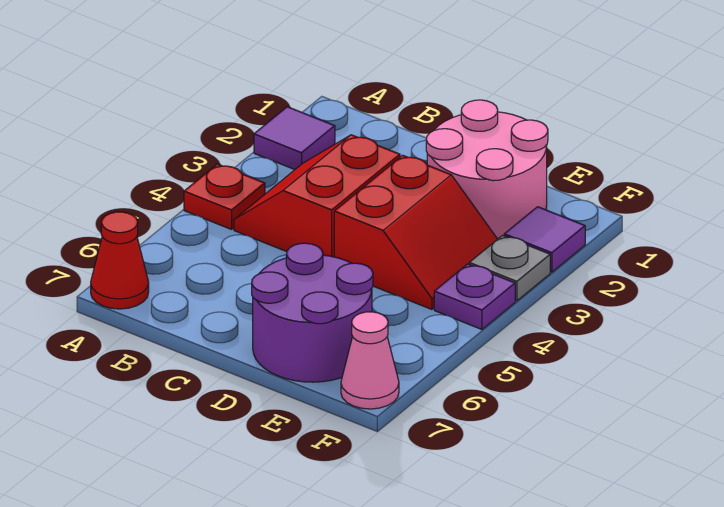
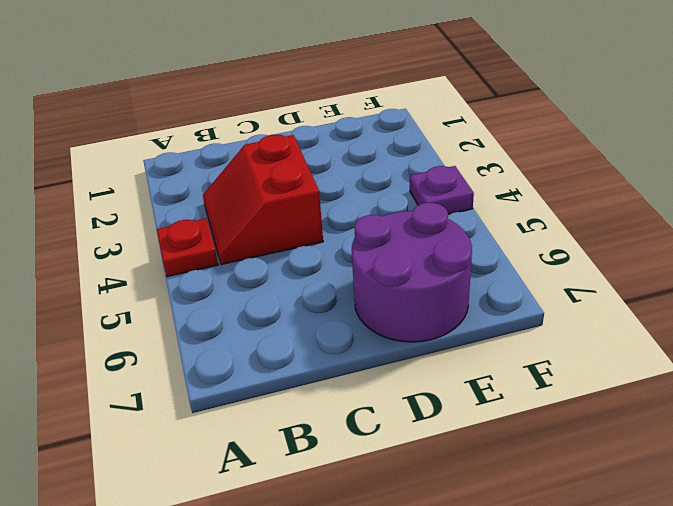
none -> purple tile A2 level 1
none -> red cone A7 level 1

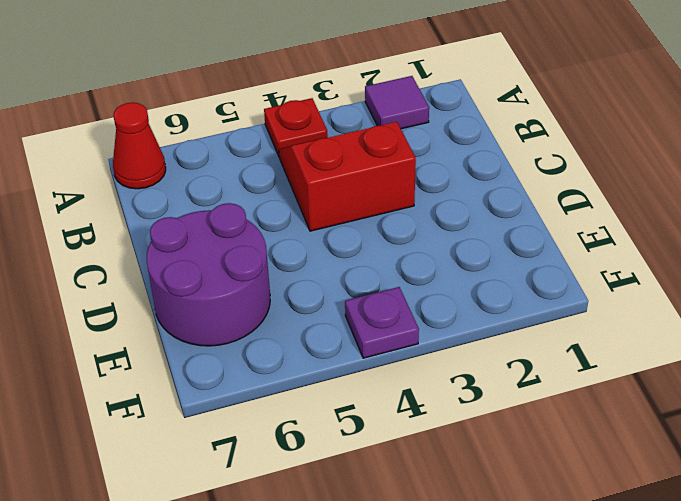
none -> pink round brick D1:E2 level 1
none -> red slope D3:E4 level 1 top D

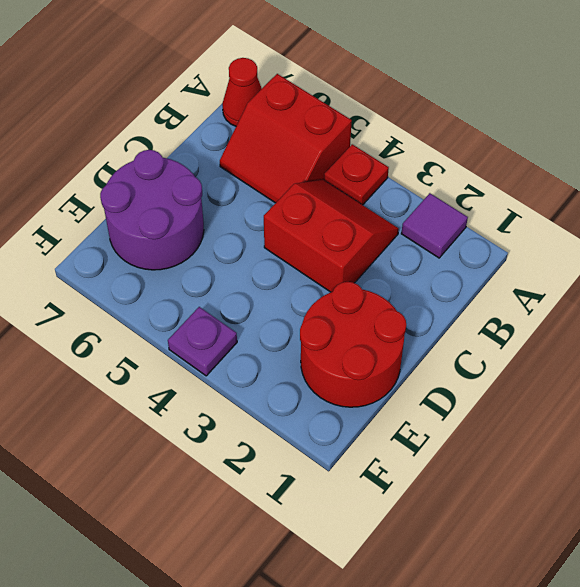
red slope A5:B6 level 1 top A -> red slope D3:E4 level 1 top D
red round brick D1:E2 level 1 -> pink round brick D1:E2 level 1
none -> purple tile F2 level 1
none -> grey plate F3 level 1

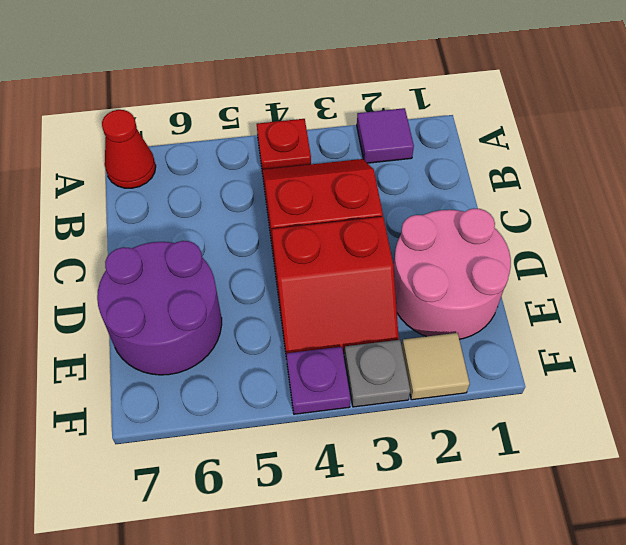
tan tile F2 level 1 -> purple tile F2 level 1
none -> pink cone F7 level 1

